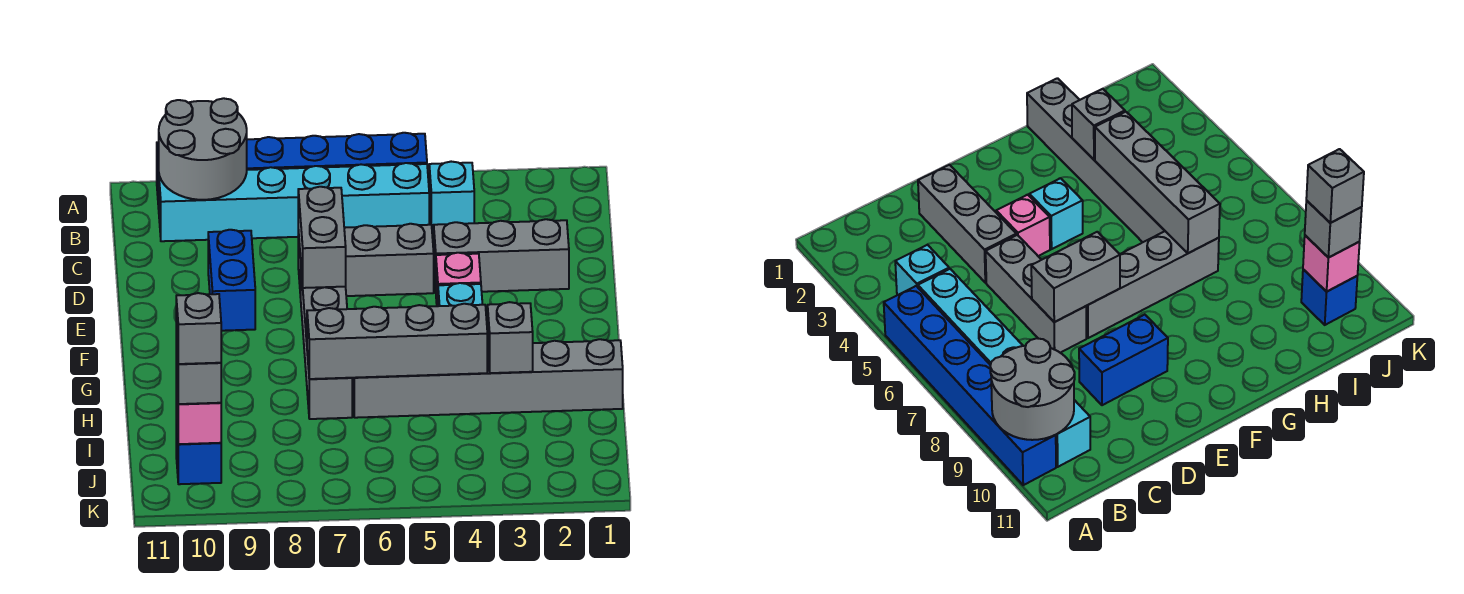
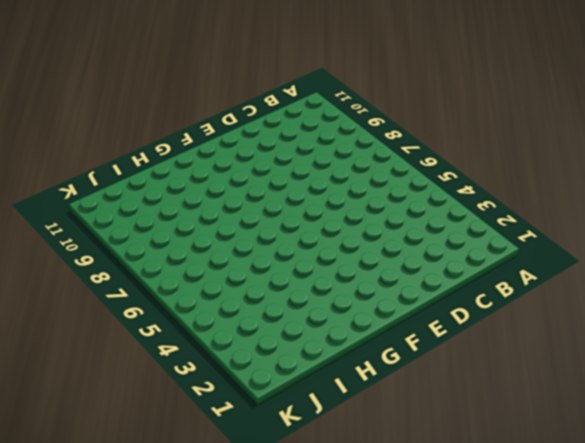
none -> blue brick A5:A10 level 1
none -> cyan brick B4 level 1
none -> cyan brick B5:B10 level 1

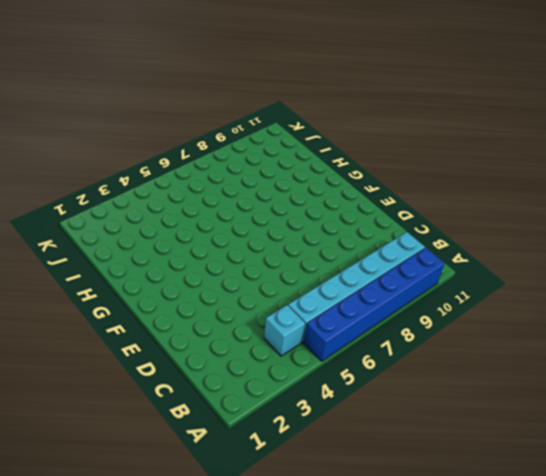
none -> grey brick D2:D4 level 1
none -> grey brick D5:D7 level 1
none -> blue brick D9:E9 level 1

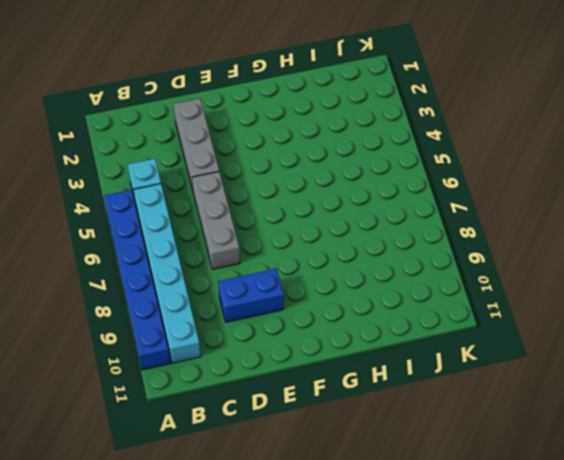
none -> pink brick E4 level 1
none -> grey brick E7:H7 level 1
none -> cyan brick F4 level 1

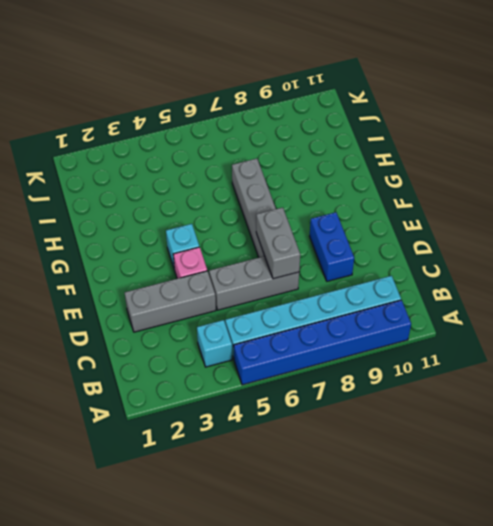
none -> grey brick H1:H6 level 1
none -> blue brick J10 level 1
none -> grey round brick A9:B10 level 2

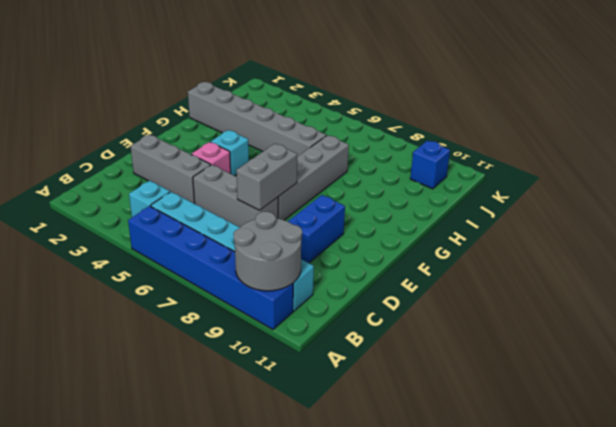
none -> grey brick H3 level 2
none -> grey brick H4:H7 level 2
none -> pink brick J10 level 2

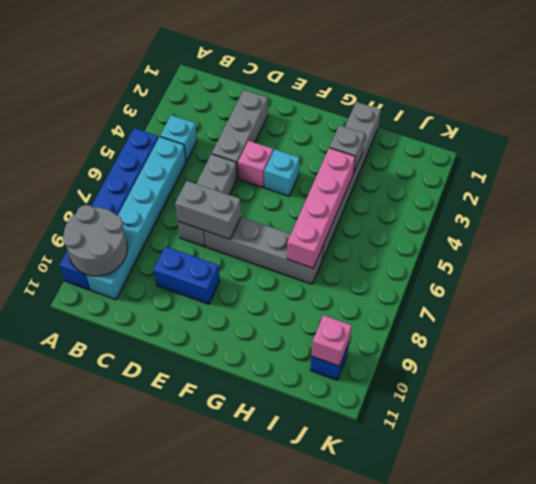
pink brick H4:H7 level 2 -> grey brick H4:H7 level 2
none -> grey brick J10 level 3
none -> grey brick J10 level 4

